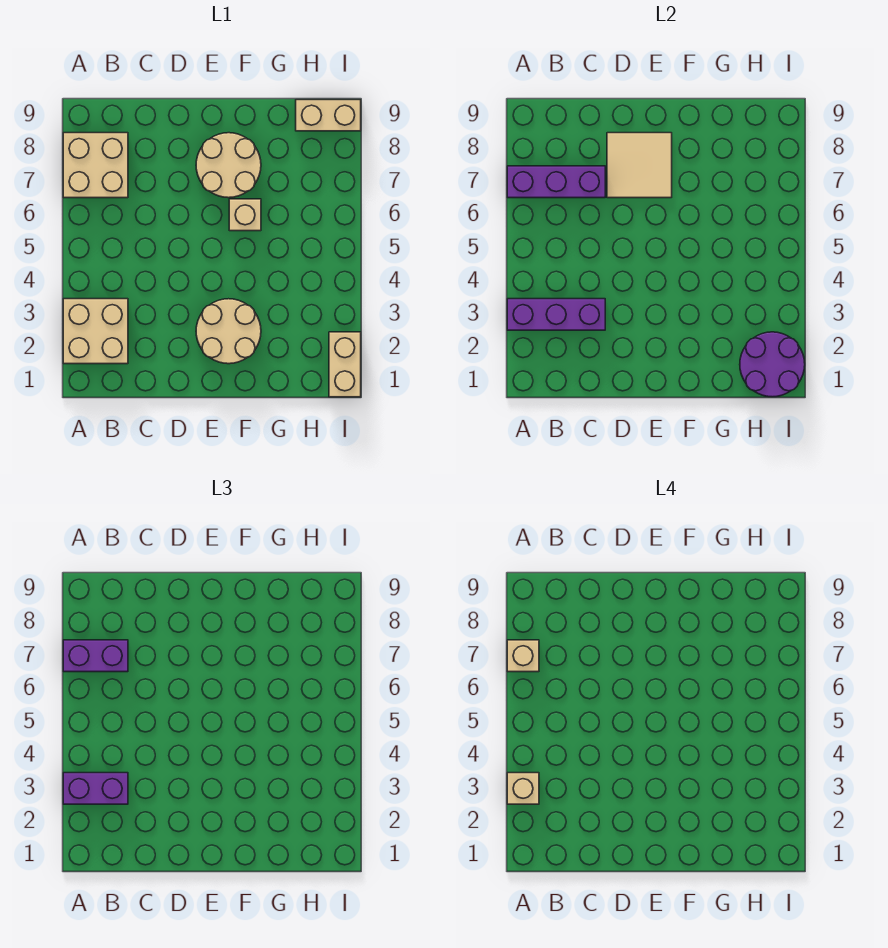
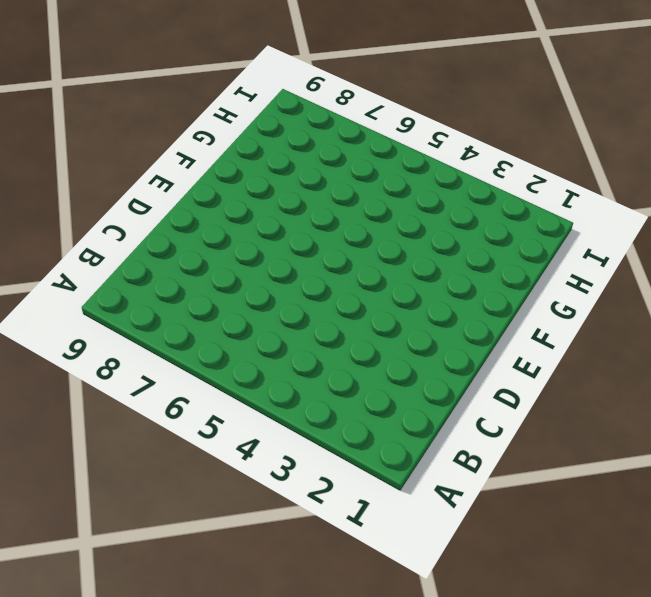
none -> tan brick A2:B3 level 1
none -> tan brick A7:B8 level 1
none -> tan round brick E2:F3 level 1

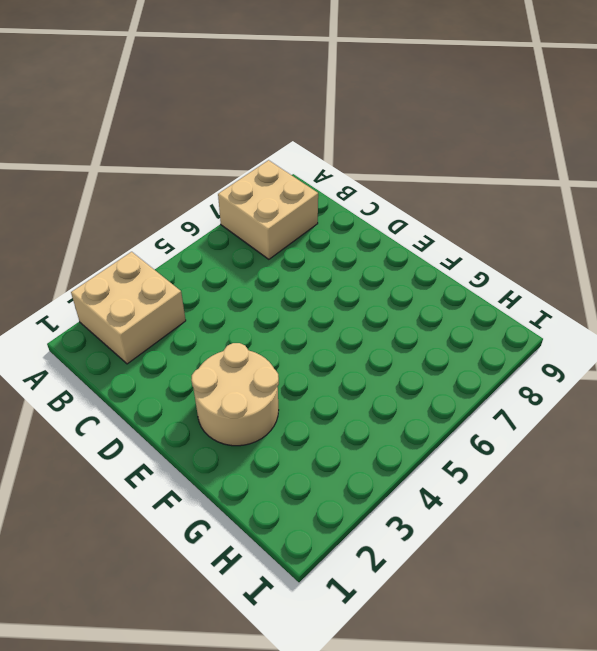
none -> tan round brick E7:F8 level 1
none -> tan brick F6 level 1
none -> tan brick H9:I9 level 1

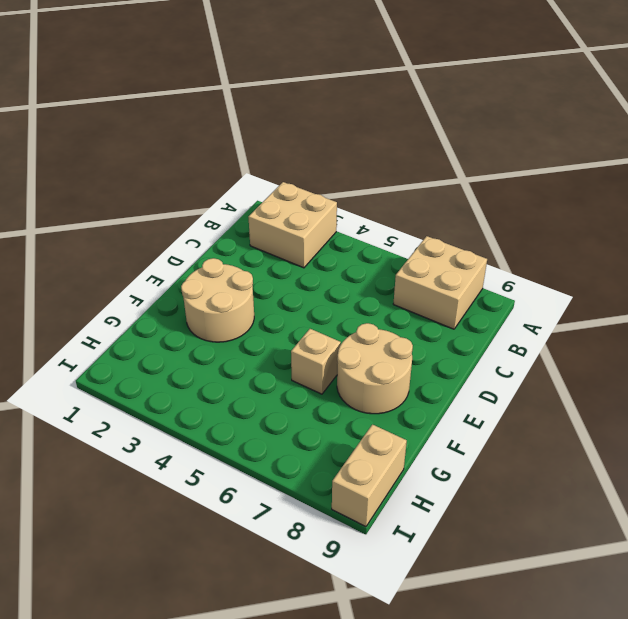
none -> tan brick I1:I2 level 1
none -> purple brick A3:C3 level 2
none -> purple brick A7:C7 level 2

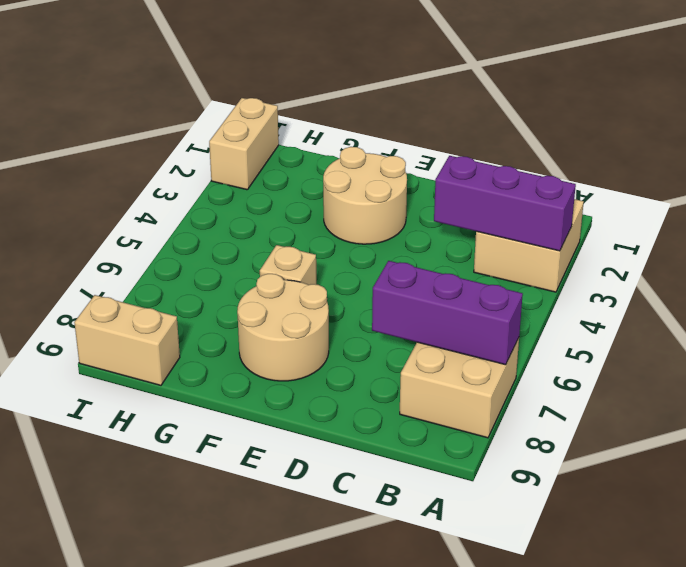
none -> tan tile D7:E8 level 2
none -> purple round brick H1:I2 level 2
none -> purple brick A3:B3 level 3

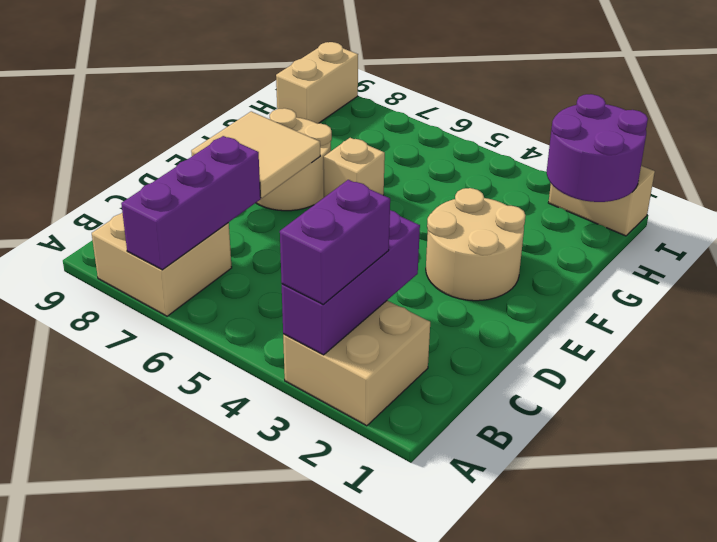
none -> purple brick A7:B7 level 3
none -> tan brick A3 level 4
none -> tan brick A7 level 4

